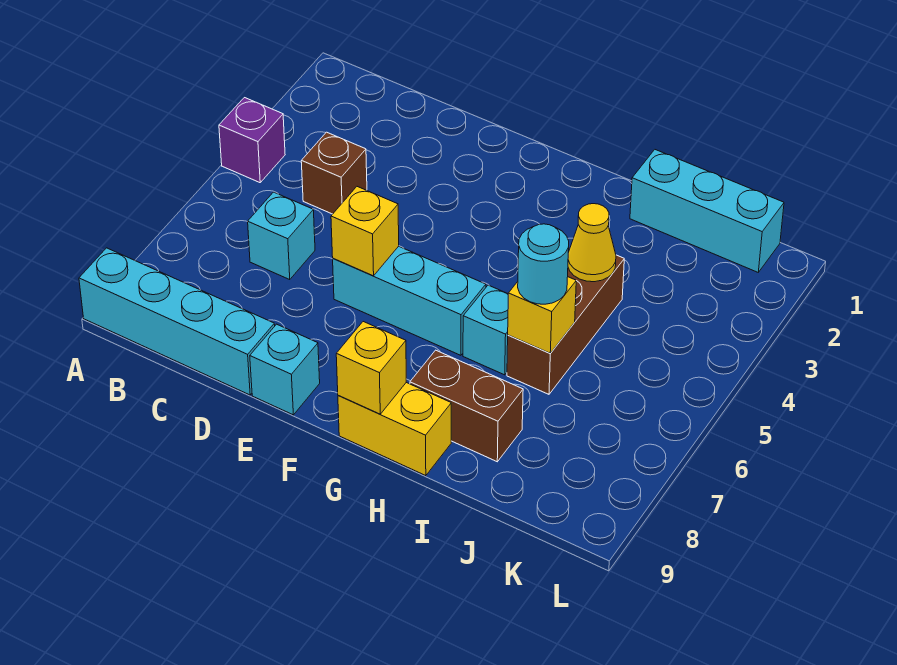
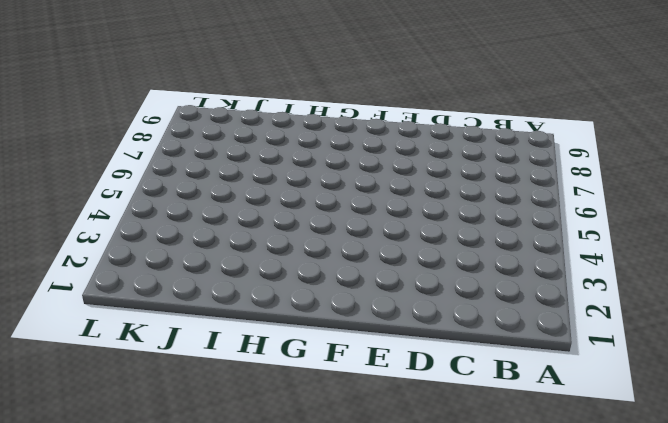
none -> purple brick A4 level 1
none -> cyan brick A9:D9 level 1
none -> brown brick C4 level 1

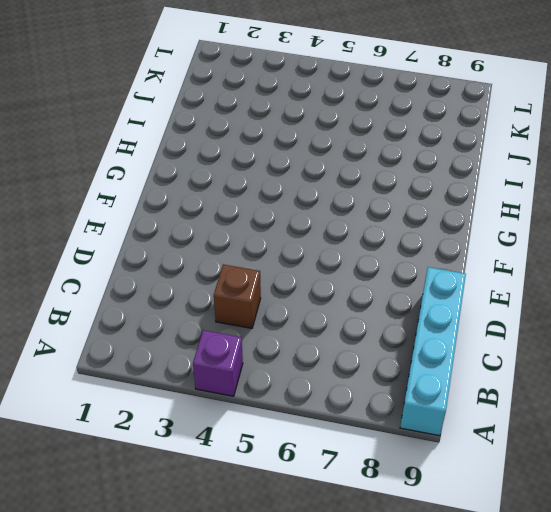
none -> cyan brick C6 level 1
none -> cyan brick E6:G6 level 1
none -> cyan brick E9 level 1

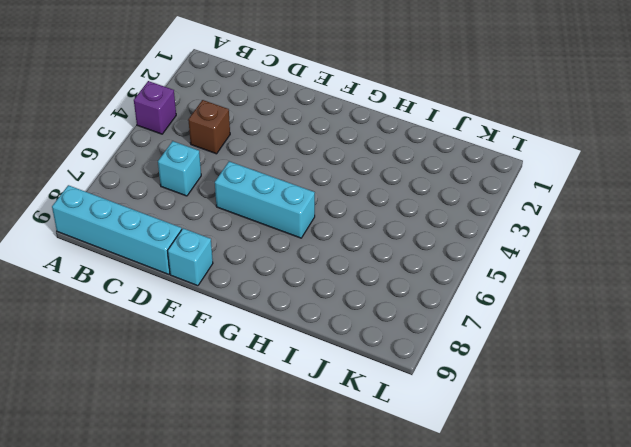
none -> yellow brick G9:H9 level 1
none -> cyan brick H6 level 1
none -> brown brick H8:I8 level 1

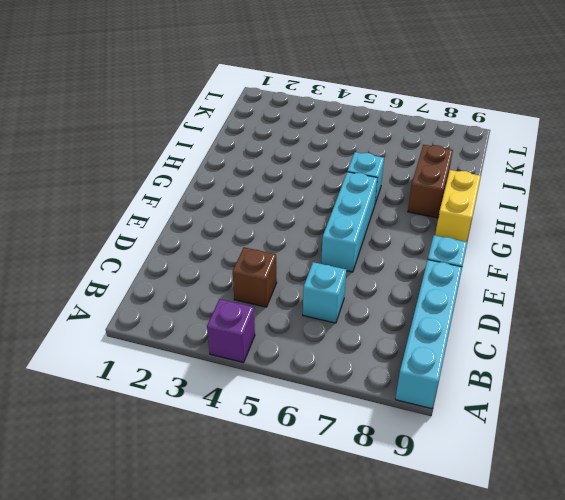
none -> cyan brick I1:K1 level 1
none -> brown brick I4:I6 level 1
none -> yellow brick E6 level 2

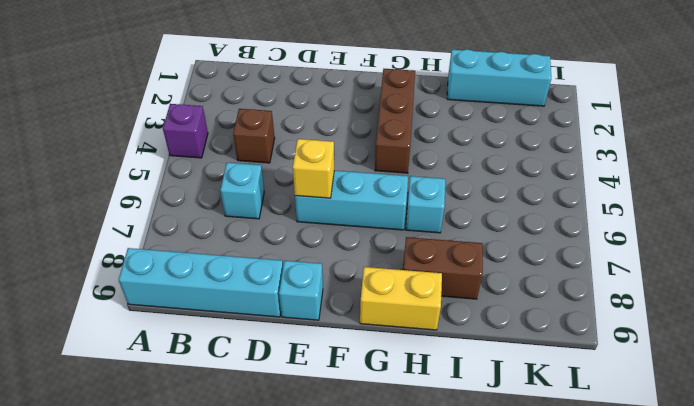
brown brick G2:G4 level 1 -> brown brick I4:I6 level 1
none -> yellow brick G9 level 2
none -> yellow cone I4 level 2
none -> yellow brick I6 level 2

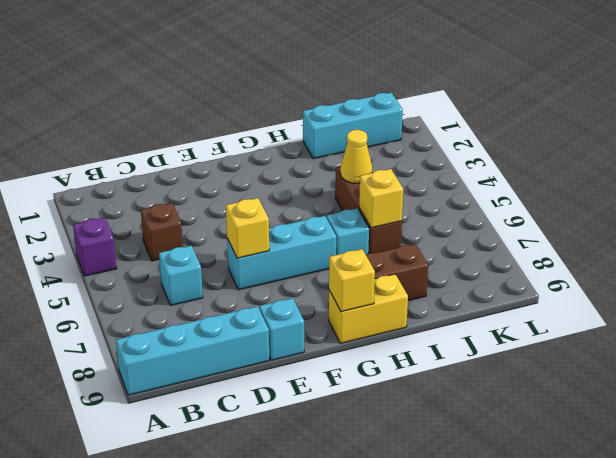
none -> cyan round brick I6 level 3

